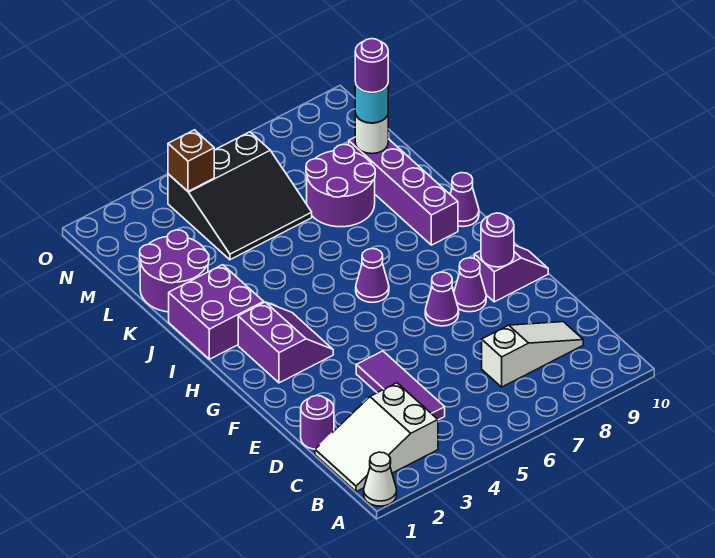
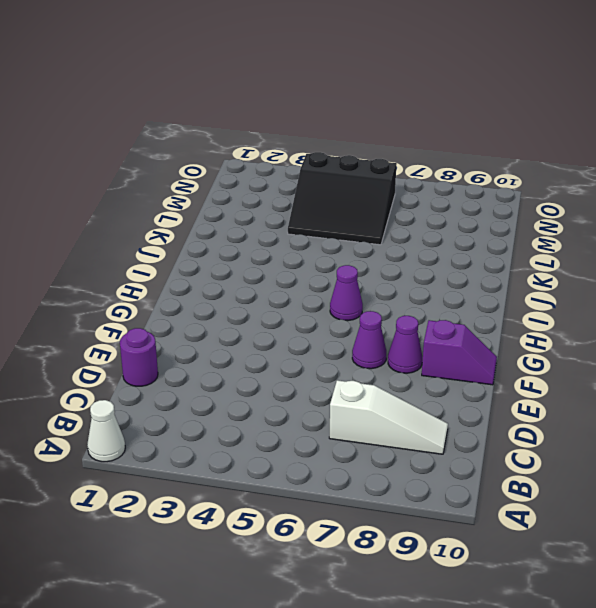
none -> white slope B1:C3 level 1 top 3
none -> purple tile C4:E4 level 1
none -> purple slope G2:H3 level 1 top 2

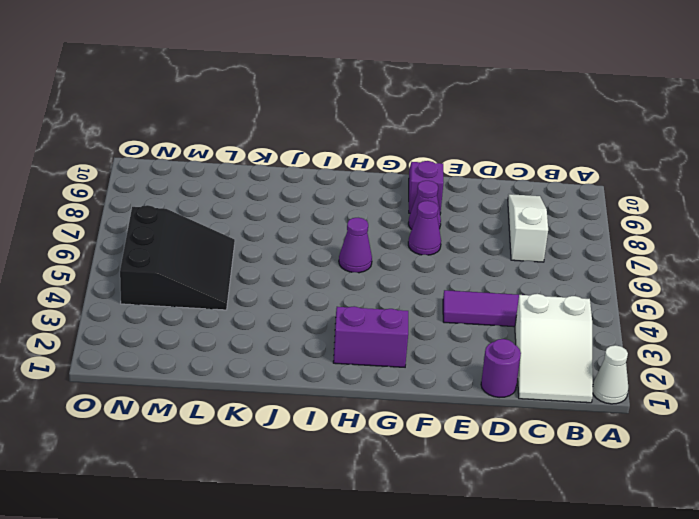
none -> purple brick I1:J2 level 1
none -> purple brick I9:L9 level 1
none -> purple cone I10 level 1

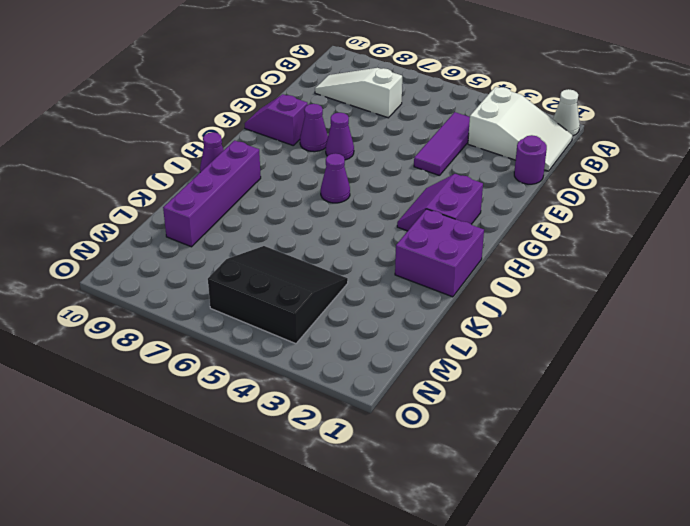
none -> purple round brick K1:L2 level 1
none -> purple round brick K7:L8 level 1
none -> purple round brick F9 level 2

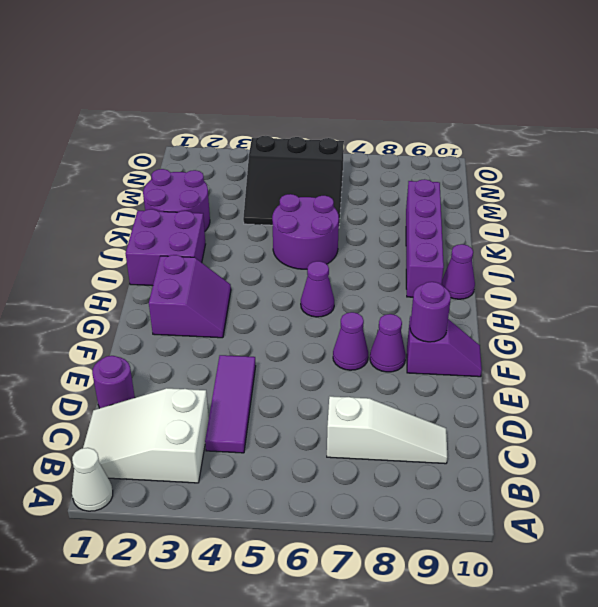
purple round brick J5:K6 level 1 -> purple round brick K7:L8 level 1
none -> white round brick L9 level 2
none -> brown brick N4 level 2
none -> cyan round brick L9 level 3

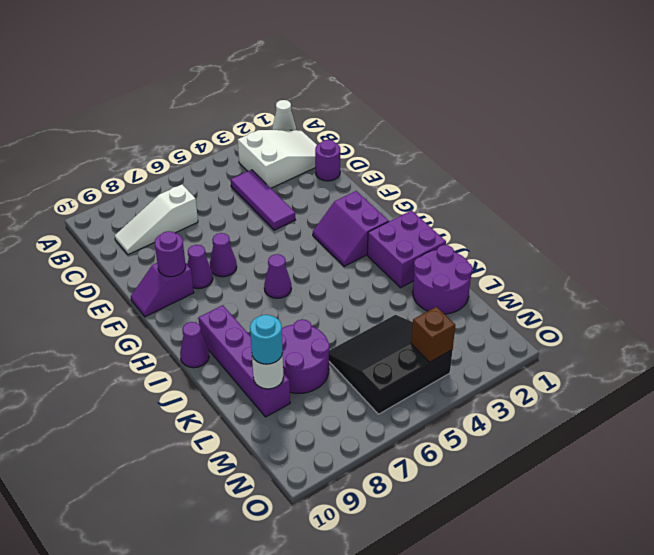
none -> purple round brick L9 level 4

